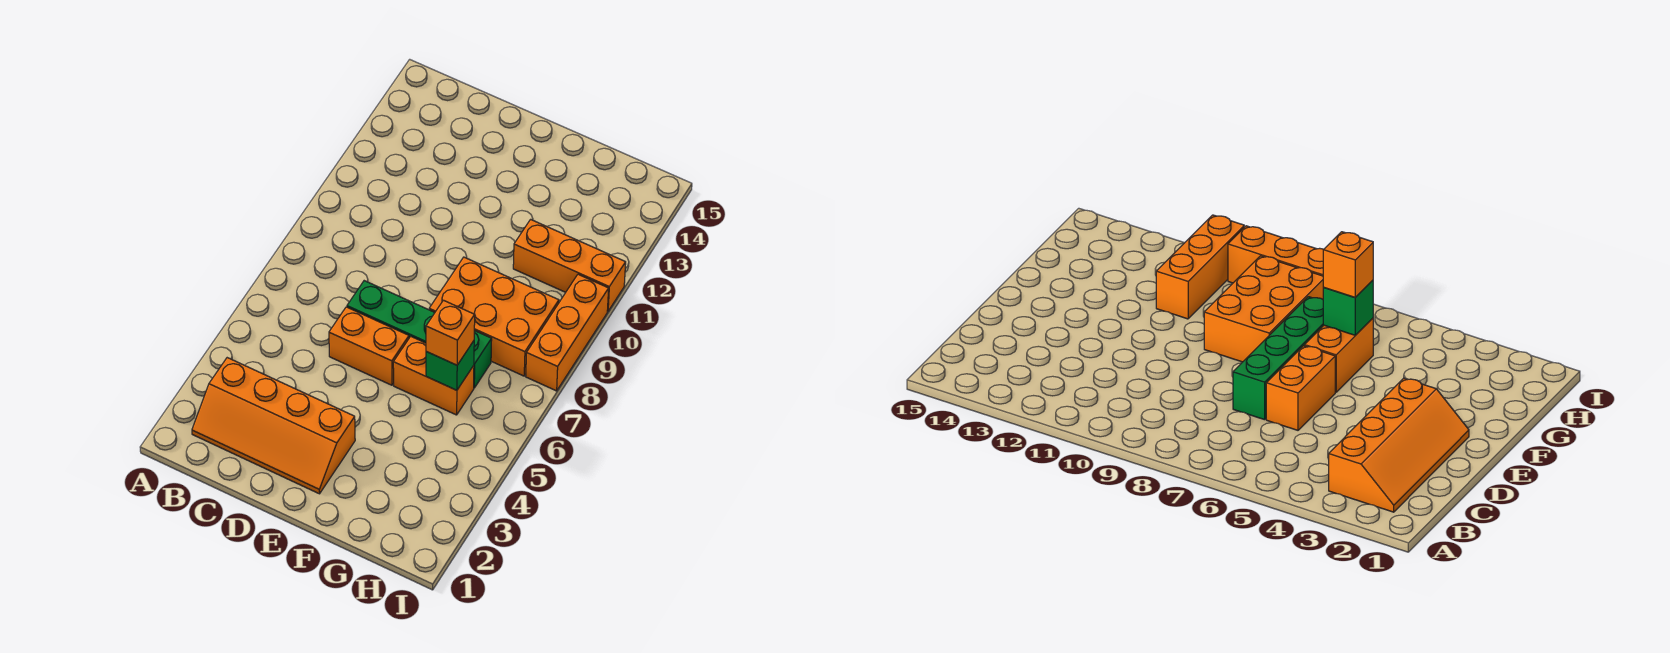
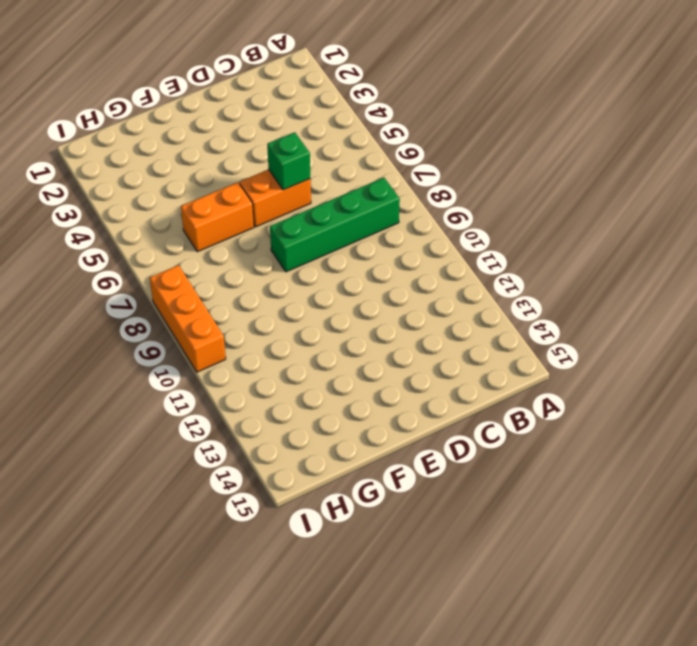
green brick B8:E8 level 1 -> green brick D7:G7 level 1
green brick D6 level 2 -> green brick G6 level 2
none -> orange slope B2:E3 level 1 top 3
none -> orange brick F8:H9 level 1

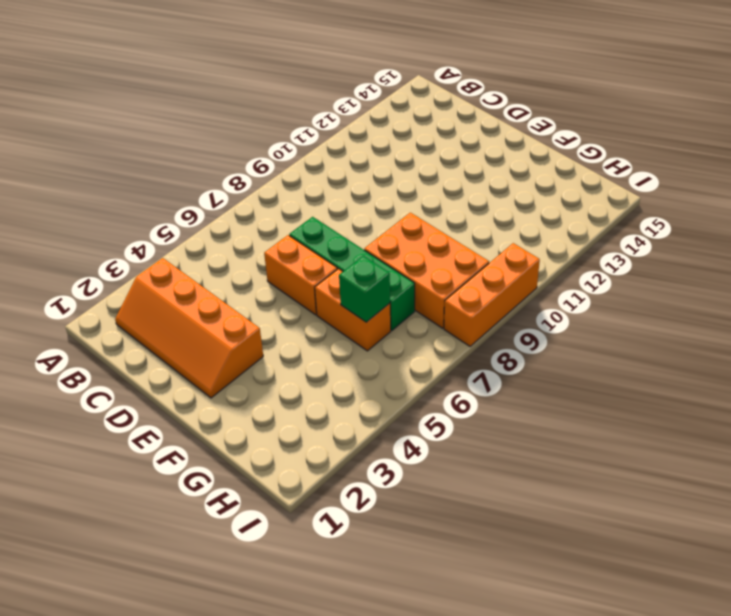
none -> orange brick G11:I11 level 1
none -> orange brick G6 level 3

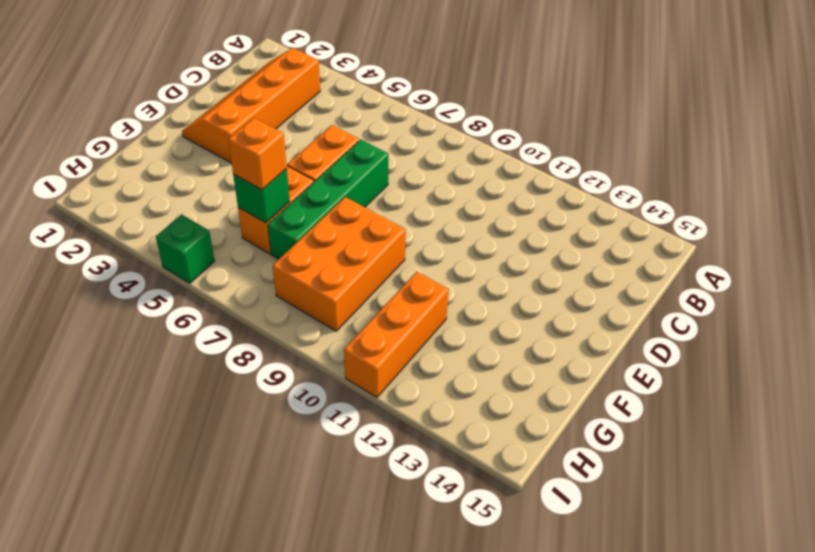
green brick I5 level 1 -> none
none -> orange brick I8:I10 level 1

